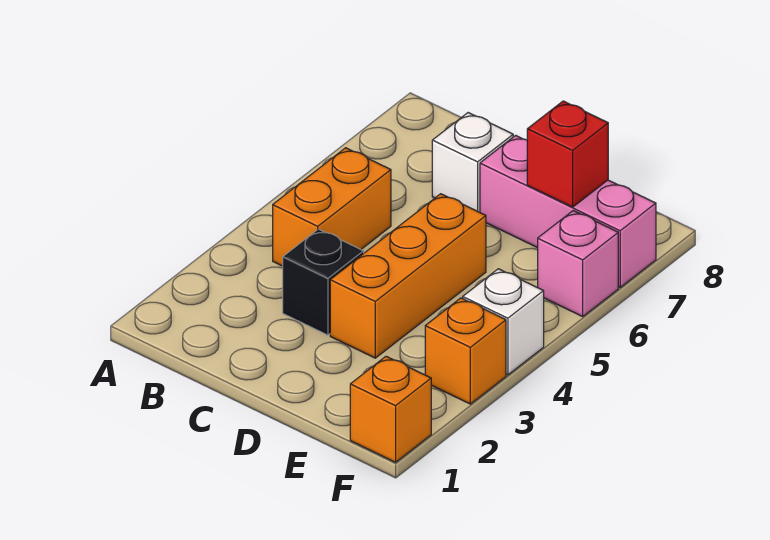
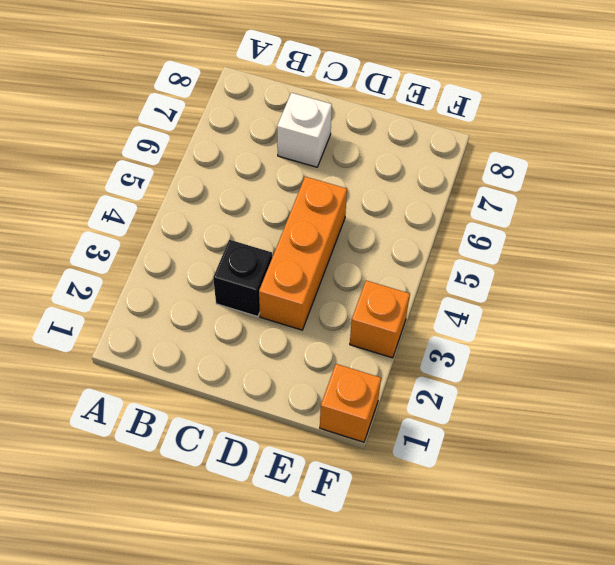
none -> orange brick B4:B5 level 1
none -> pink brick D7:F7 level 1

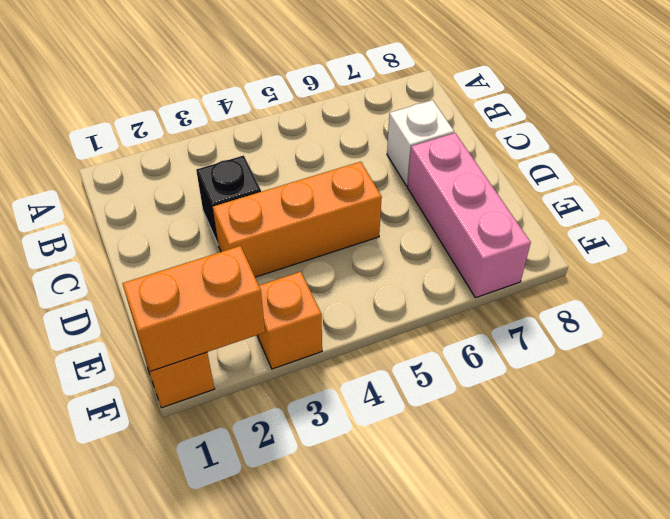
orange brick F1:F2 level 2 -> orange brick B4:B5 level 1
none -> white brick F4 level 1
none -> pink brick F6 level 1

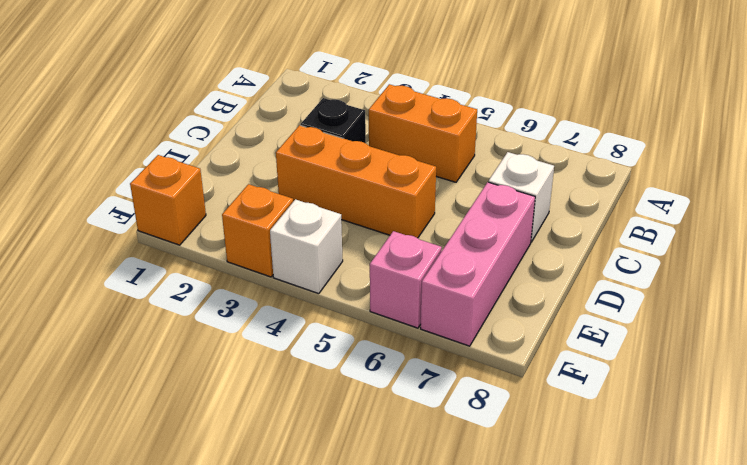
none -> red brick E7 level 2

